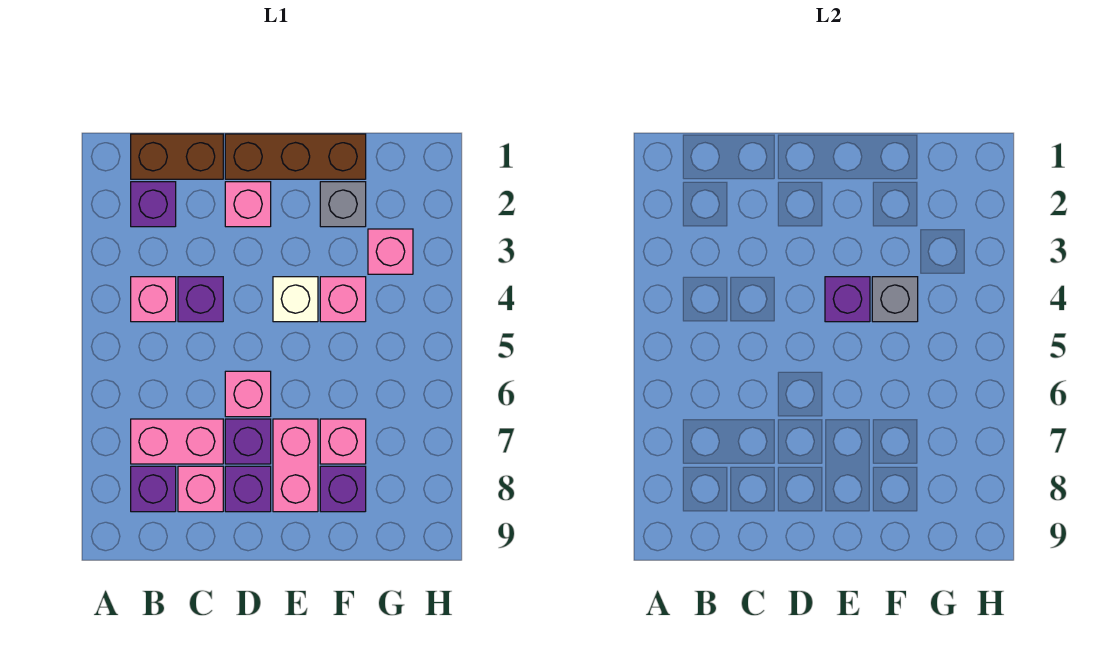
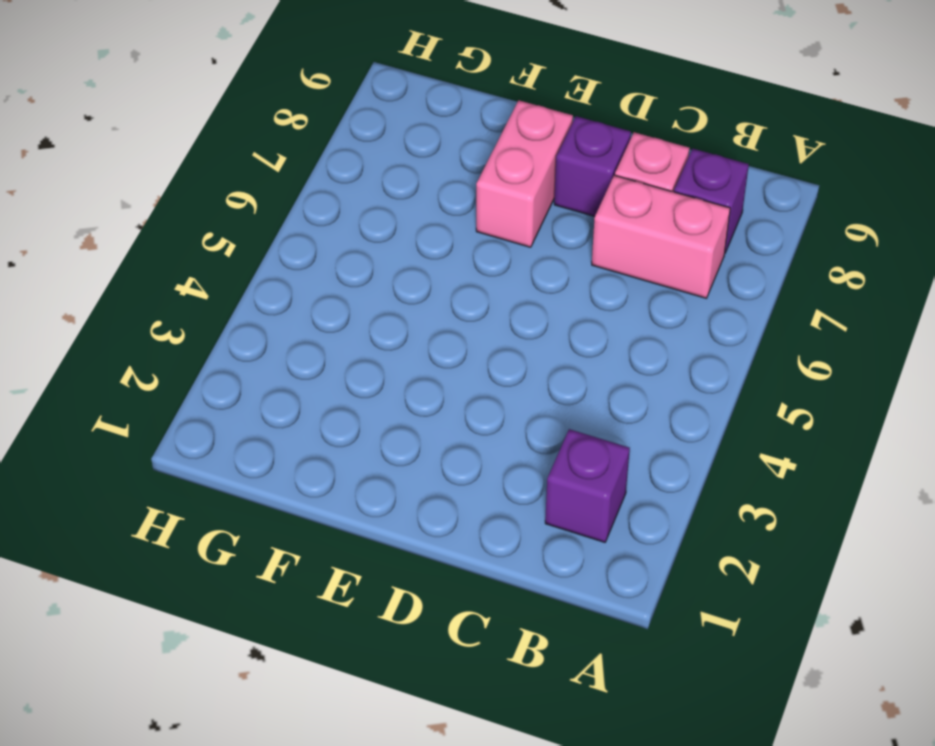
none -> brown brick B1:C1 level 1
none -> pink brick B4 level 1
none -> purple brick C4 level 1

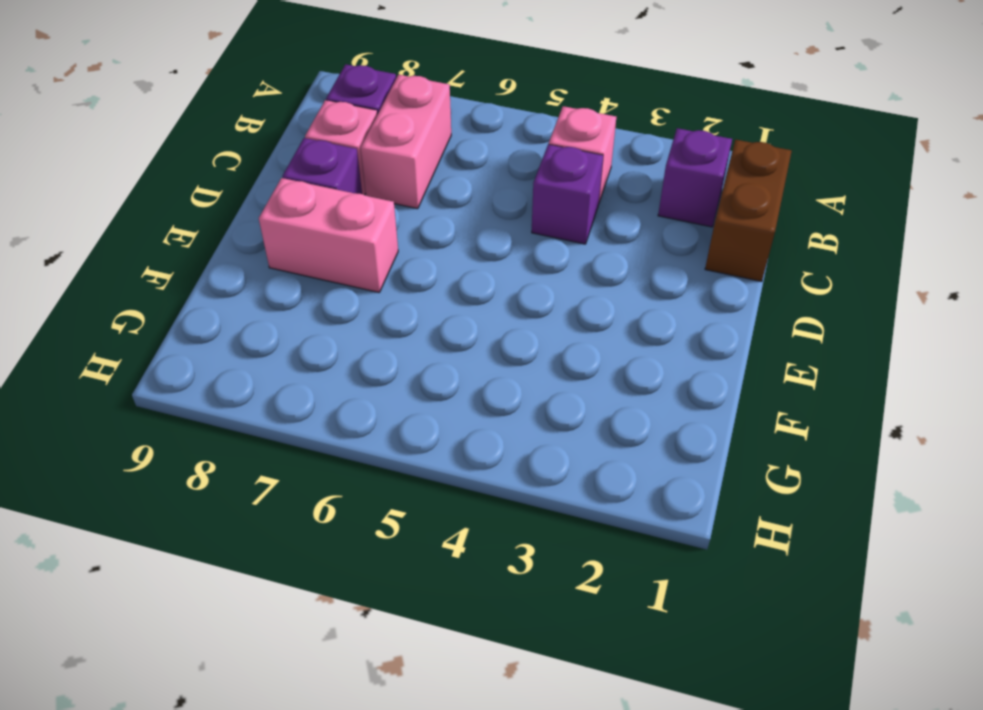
none -> brown brick D1:F1 level 1
none -> pink brick D2 level 1
none -> pink brick D6 level 1

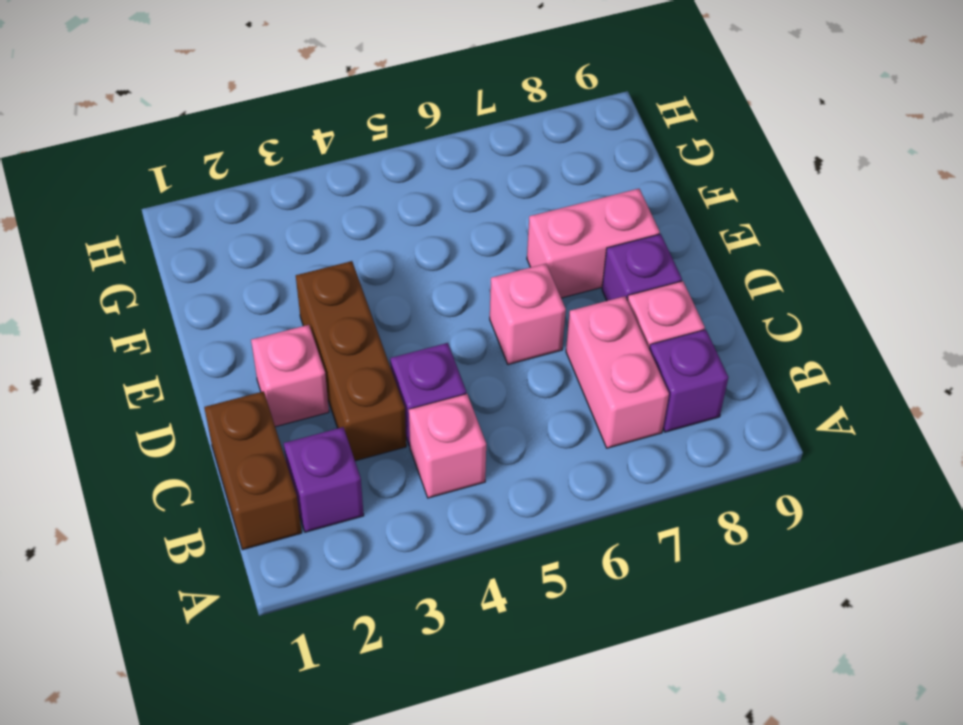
brown brick C3:E3 level 1 -> brown brick D1:F1 level 1
none -> purple brick D7 level 1
none -> white brick E4 level 1
none -> grey brick F2 level 1

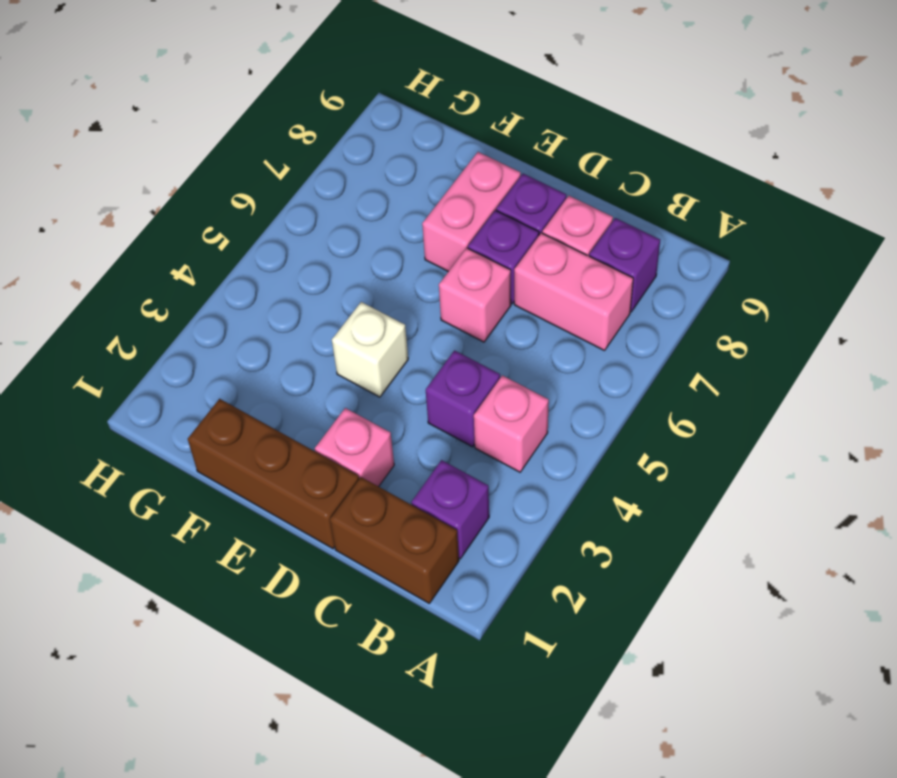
none -> grey brick F2 level 1
none -> pink brick F4 level 1
none -> pink brick F7 level 1

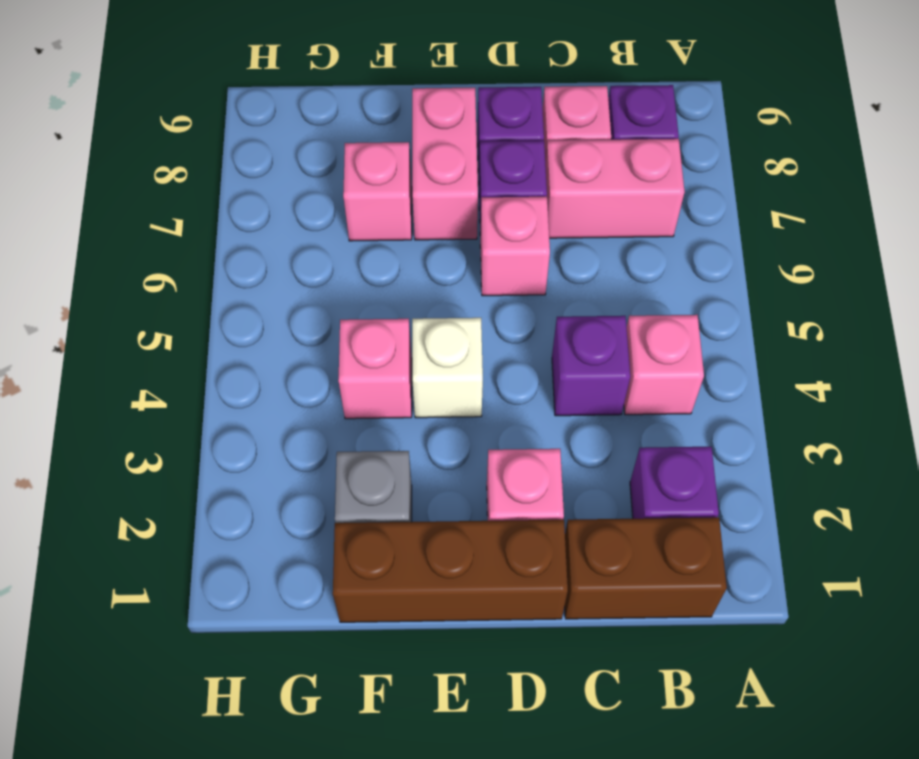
none -> purple brick F8 level 1
none -> pink brick G3 level 1
none -> purple brick E4 level 2

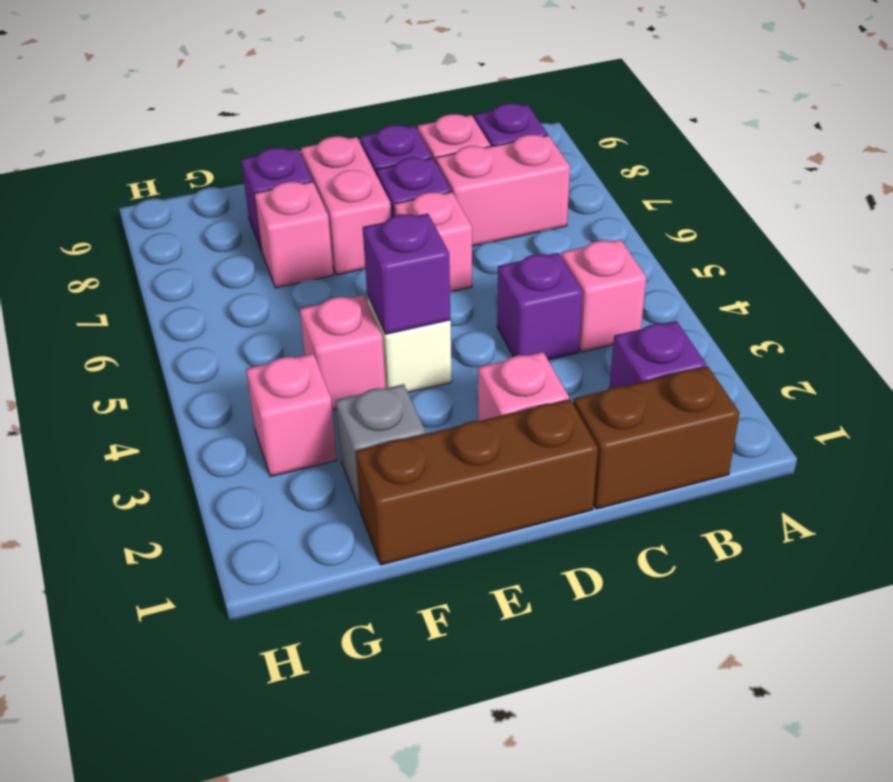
none -> grey brick F4 level 2

